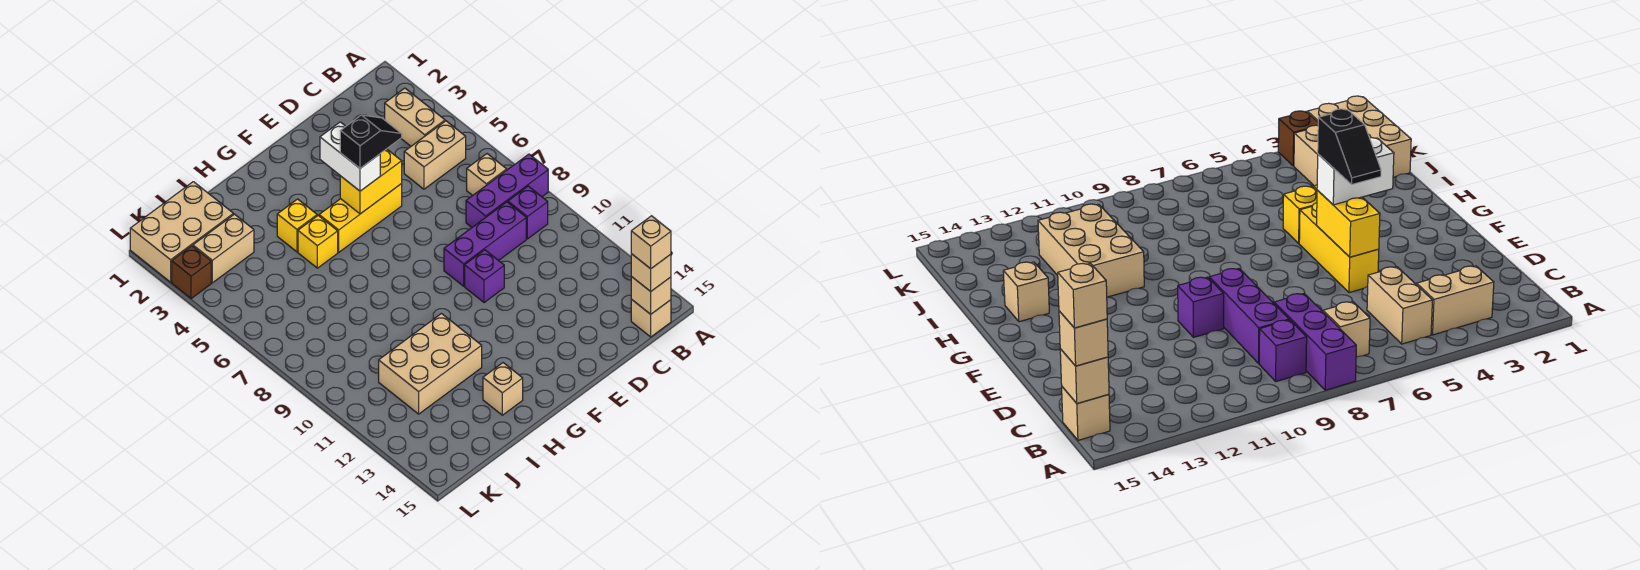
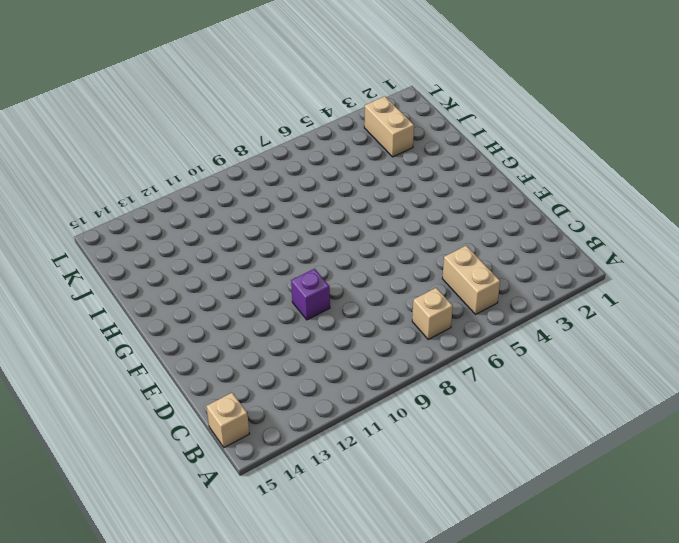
none -> purple brick A8:C8 level 1
none -> tan brick B3:B4 level 1
none -> purple brick B9 level 1

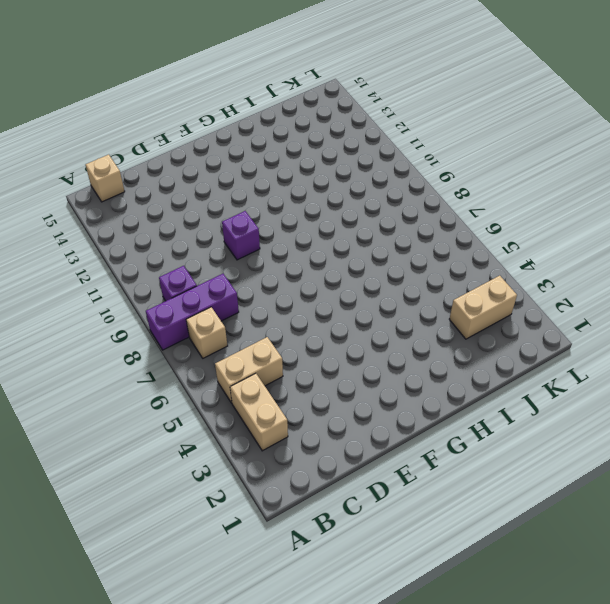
none -> purple brick C9:E9 level 1
none -> yellow brick E5:G5 level 1
none -> yellow brick H4 level 1

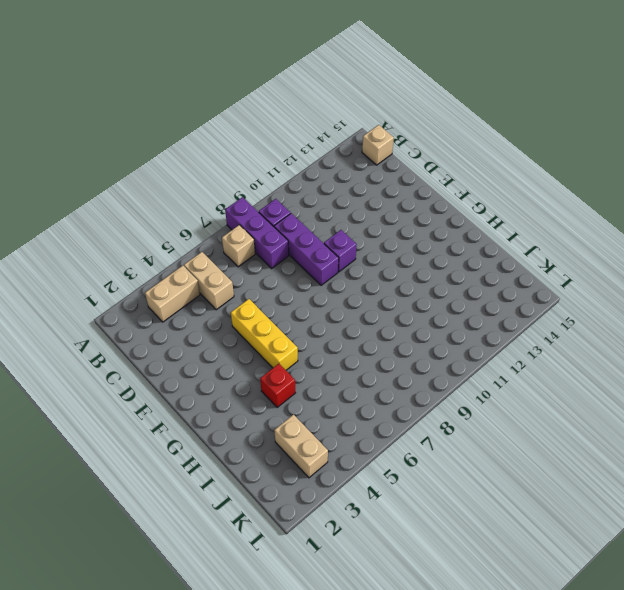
red brick H4 level 1 -> yellow brick H4 level 1
none -> yellow brick H5 level 1
none -> tan brick H11:J12 level 1
none -> tan brick H14 level 1

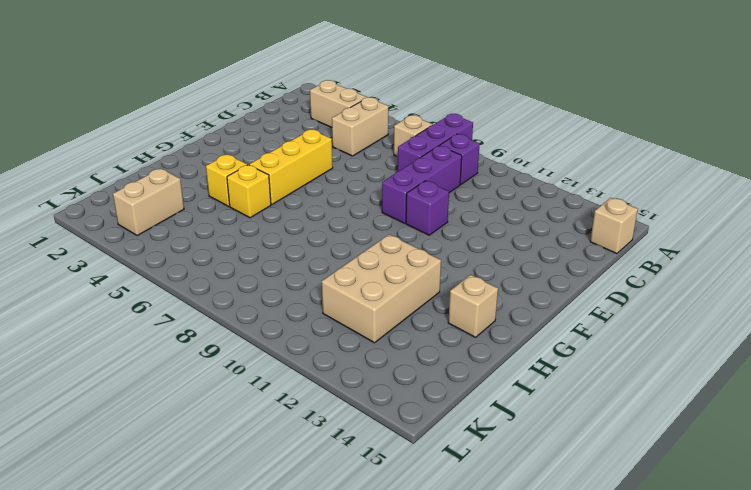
none -> tan brick J1:L2 level 1
none -> brown brick L3 level 1
none -> tan brick B15 level 2

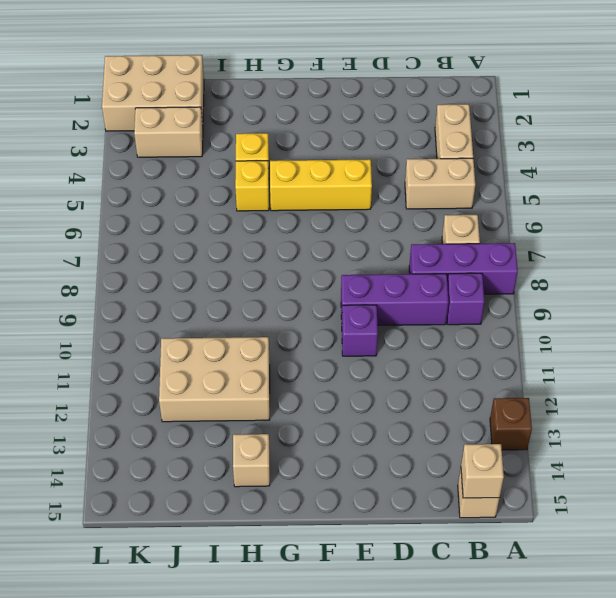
brown brick A13 level 1 -> brown brick L3 level 1
none -> yellow brick E5:F5 level 2
none -> tan brick B15 level 3
none -> white brick F4:F5 level 3

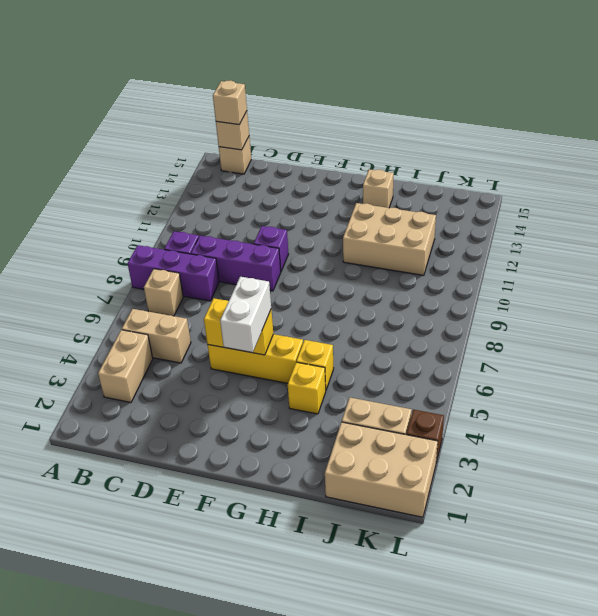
none -> tan brick B15 level 4
none -> black slope E5:F5 level 4 top F

